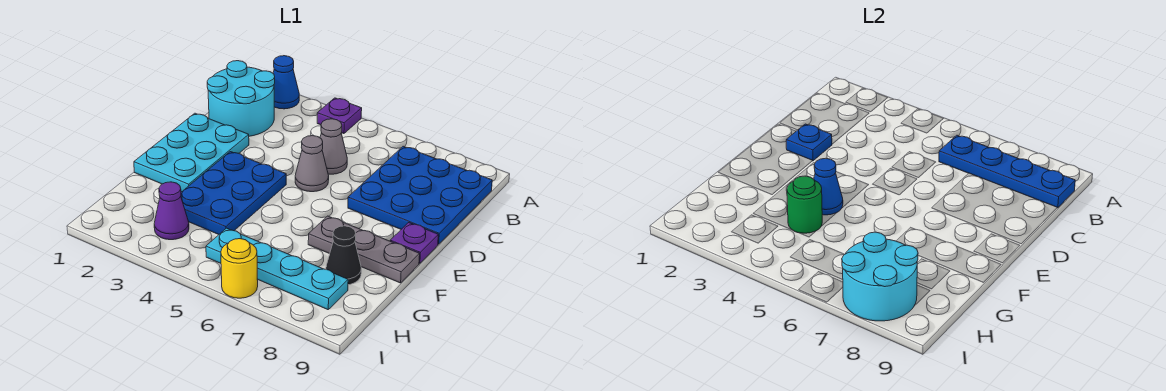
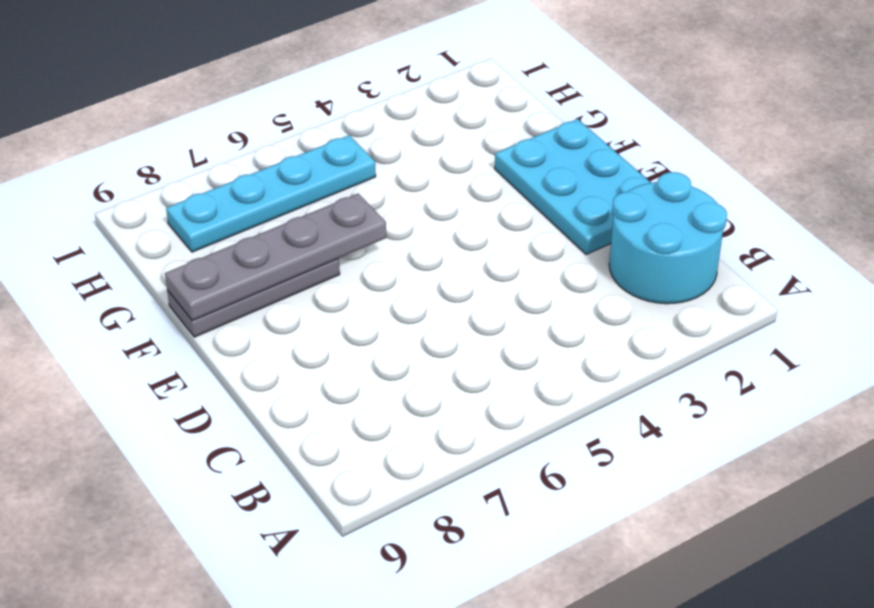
grey plate F6:F9 level 2 -> none
none -> blue cone A2 level 1
none -> purple plate A4 level 1
none -> blue plate B7:D9 level 1

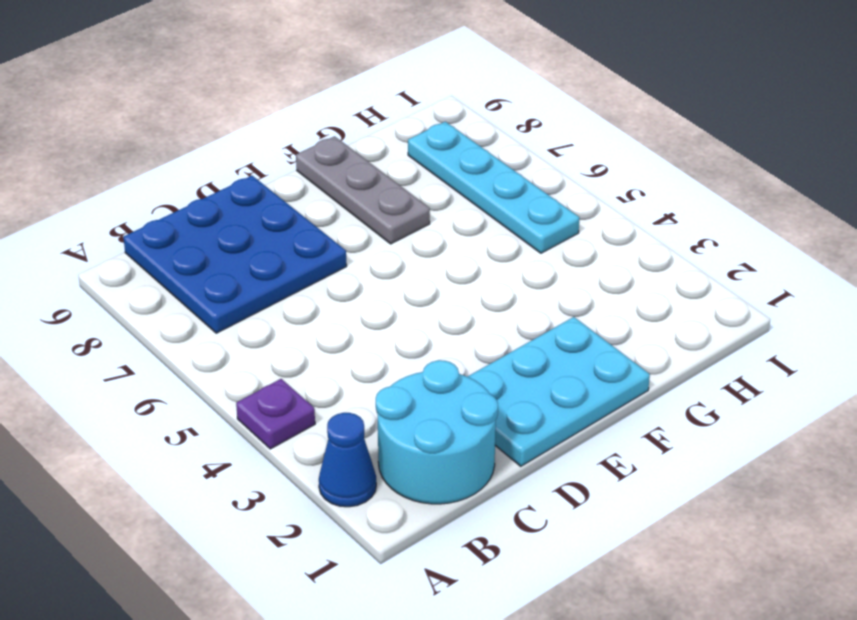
none -> grey cone C5 level 1
none -> grey cone D5 level 1
none -> blue plate E3:G4 level 1

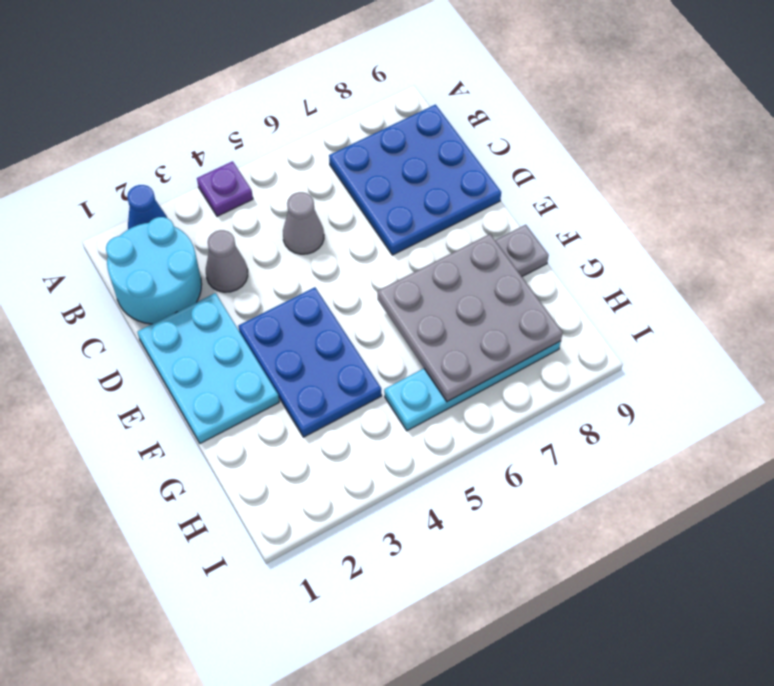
grey cone C3 level 1 -> grey cone D5 level 1
grey plate F6:H8 level 2 -> cyan round brick H7:I8 level 2
none -> purple plate E9 level 1
none -> black cone G8 level 1
none -> purple cone H3 level 1

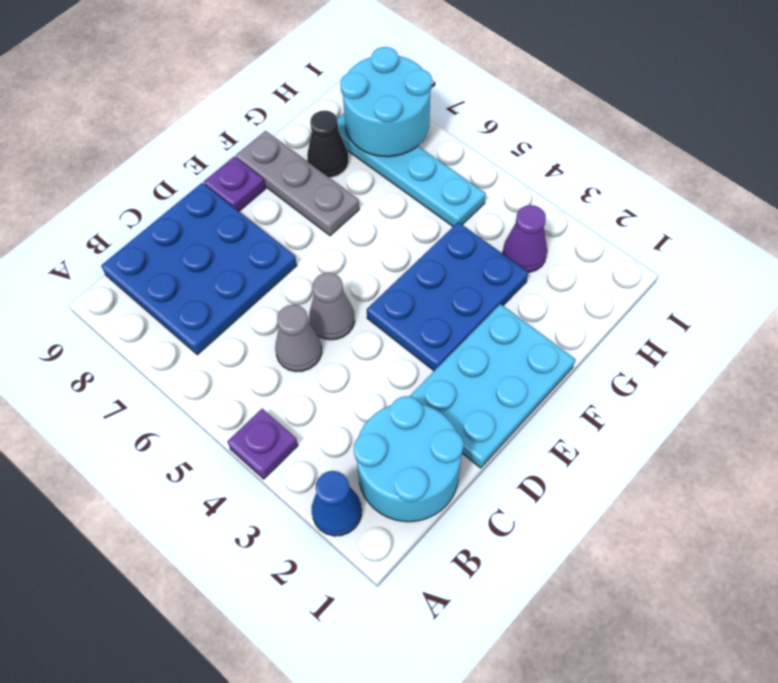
none -> yellow round brick I6 level 1
none -> blue plate B6:B9 level 2
none -> blue plate D2 level 2

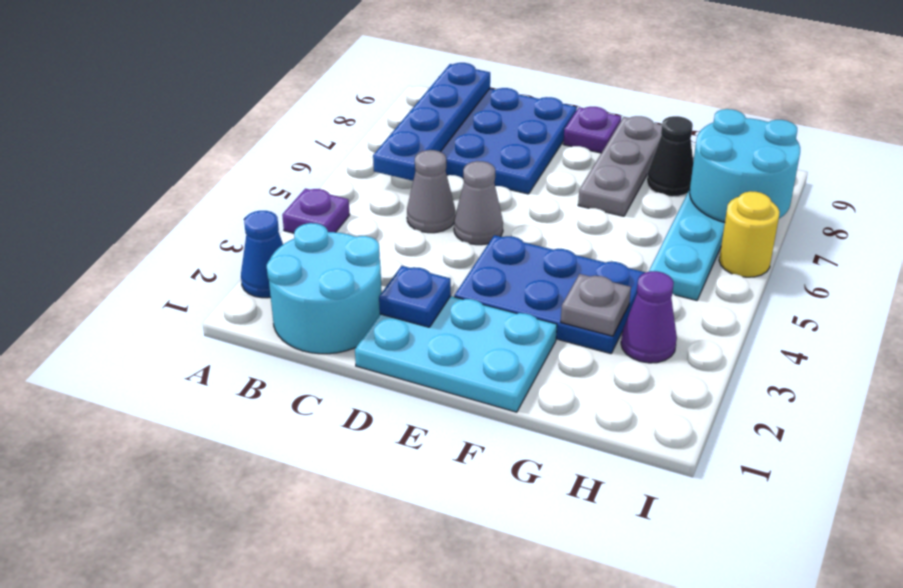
grey plate G3 level 2 -> none
none -> blue cone F4 level 2
none -> green round brick G4 level 2

